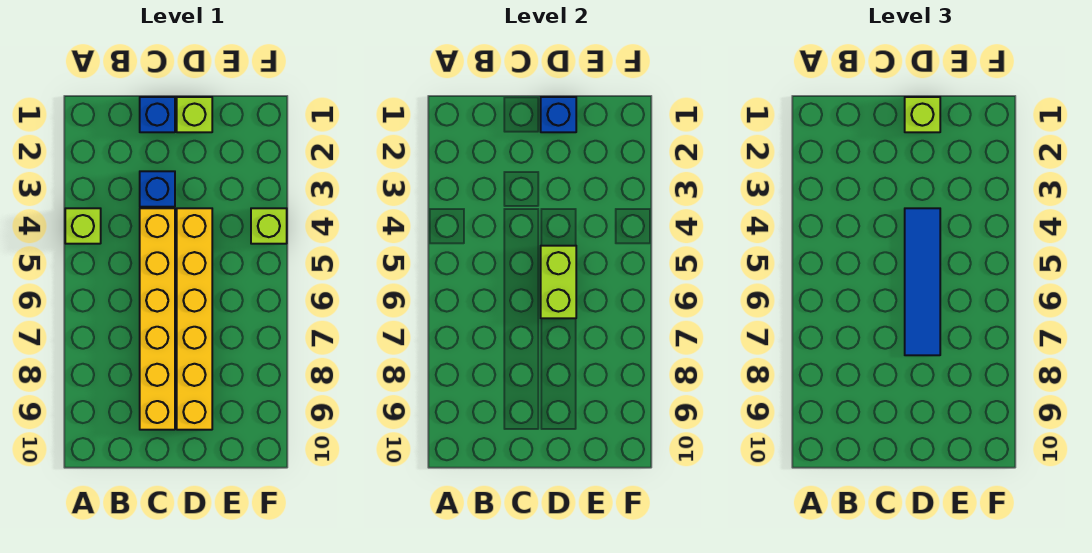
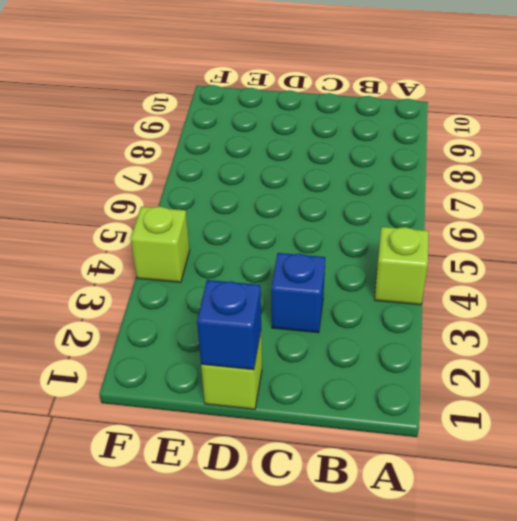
none -> blue brick C1 level 1
none -> yellow brick C4:C9 level 1

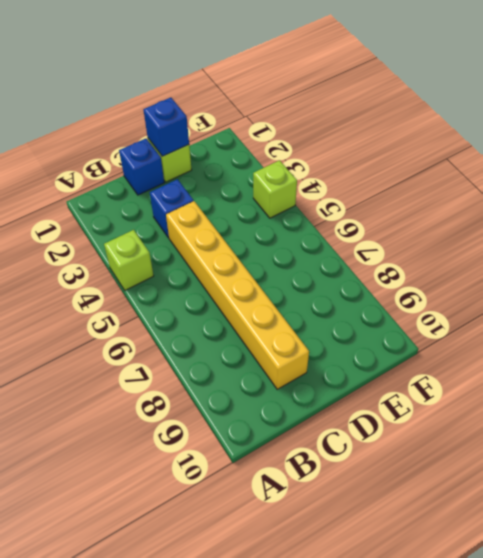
none -> yellow brick D4:D9 level 1
none -> lime brick D5:D6 level 2

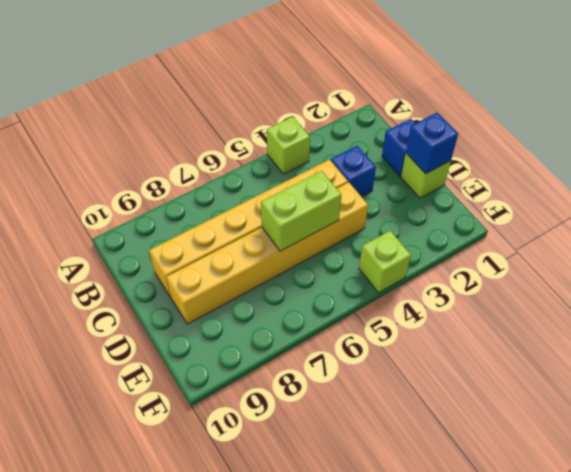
none -> lime brick D1 level 3
none -> blue tile D4:D7 level 3

